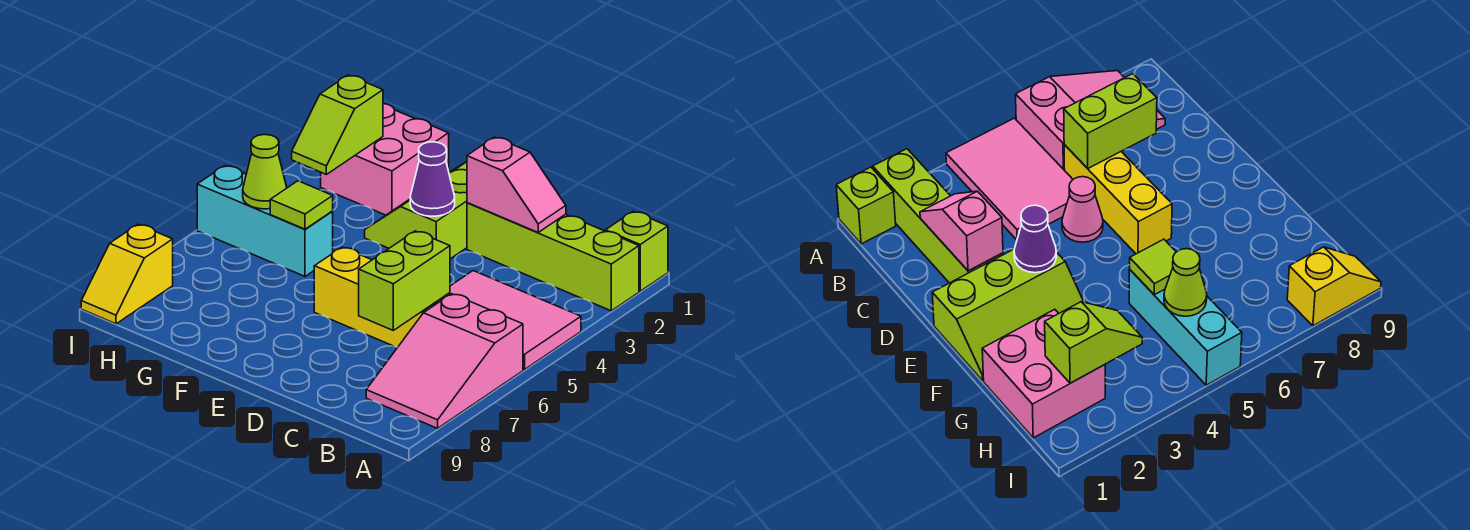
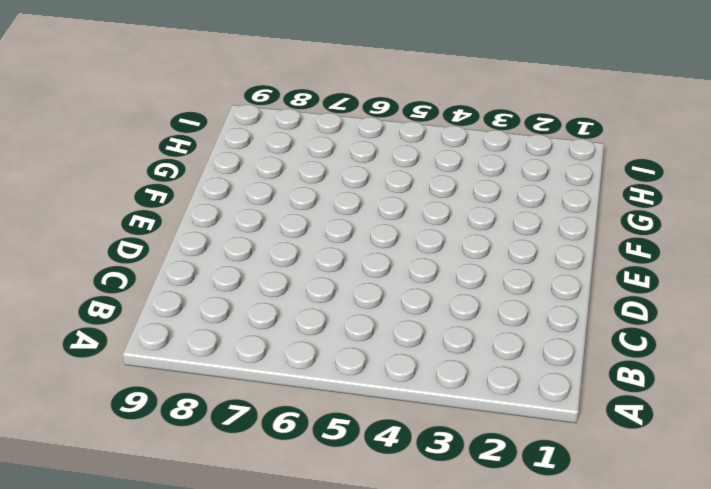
none -> lime brick A1 level 1
none -> lime brick A2:D2 level 1
none -> pink tile A4:C5 level 1

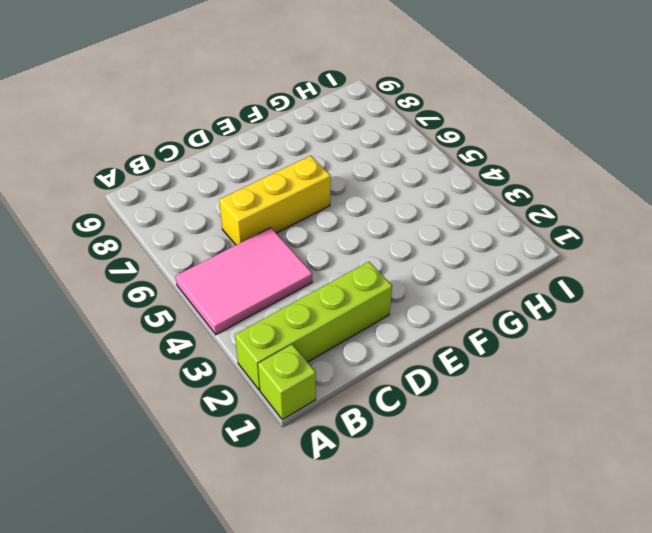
none -> pink slope A6:B8 level 1 top 6
none -> pink cone D5 level 1
none -> lime slope E1:F3 level 1 top E

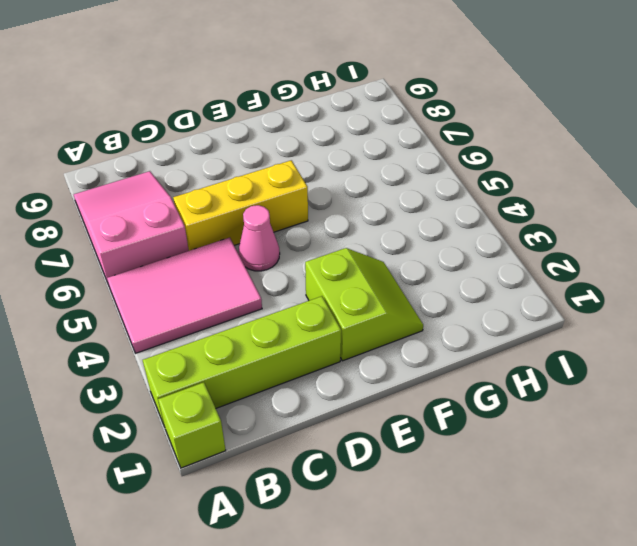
lime slope E2:F3 level 1 top E -> lime slope E1:F3 level 1 top E
none -> pink brick G1:H2 level 1
none -> cyan brick G5:I5 level 1
none -> yellow slope I8:I9 level 1 top 8

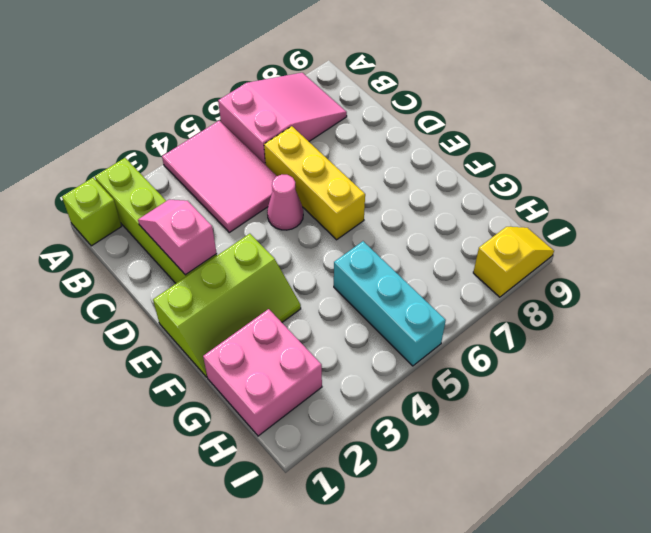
none -> lime brick C6:C7 level 2
none -> purple cone E3 level 2
none -> lime tile G5 level 2

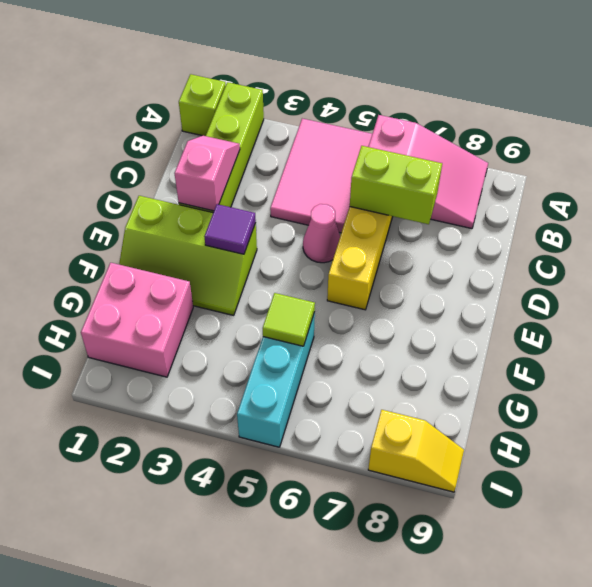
purple tile E3 level 2 -> purple cone E3 level 2
none -> lime slope H2:H3 level 2 top 2
none -> lime cone H5 level 2

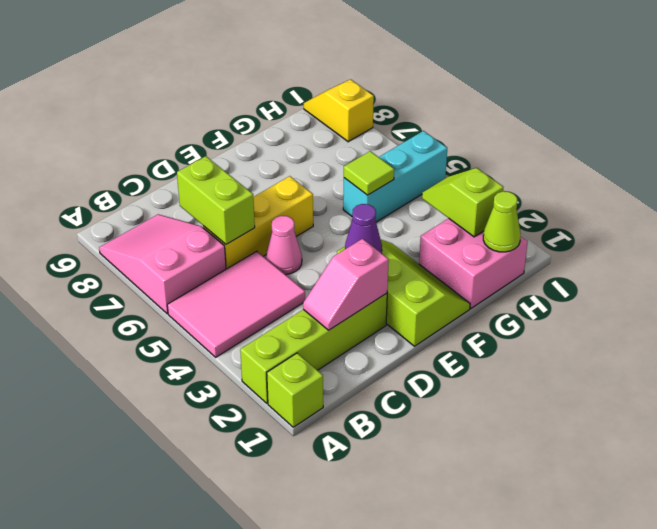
lime cone H1 level 2 -> lime cone H5 level 2

